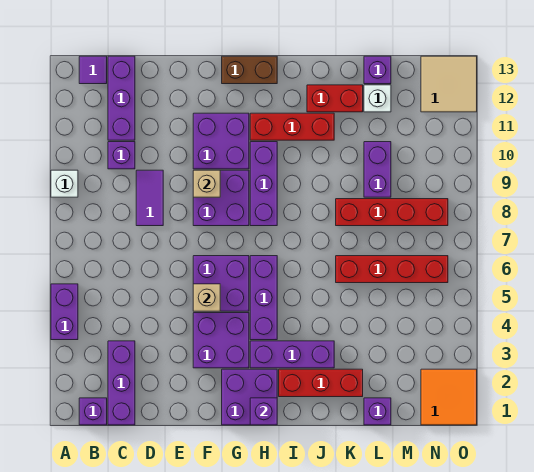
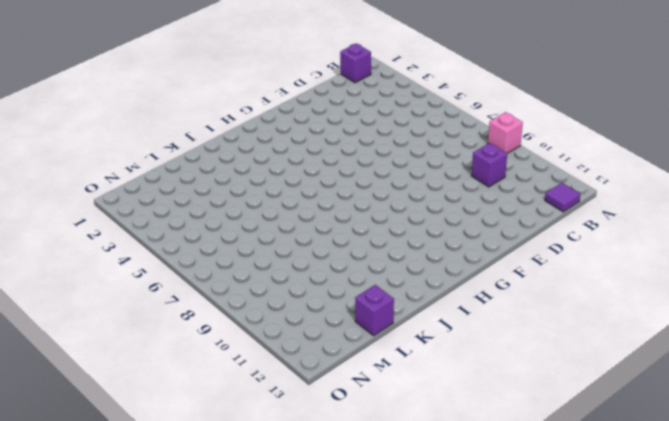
pink brick A9 level 1 -> white brick A9 level 1
none -> purple brick A4:A5 level 1
none -> purple brick C1:C3 level 1
none -> purple brick C11:C13 level 1
none -> purple tile D8:D9 level 1

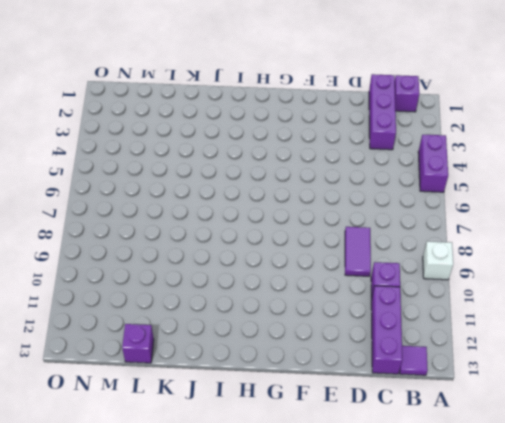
none -> purple brick F3:G4 level 1
none -> purple brick F5:G6 level 1
none -> purple brick F8:G9 level 1
none -> purple brick F10:G11 level 1

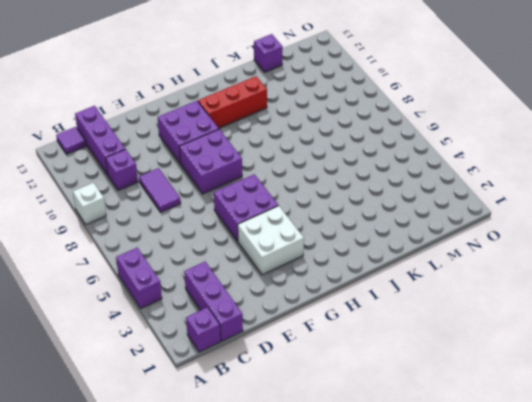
white brick F3:G4 level 1 -> purple brick F3:G4 level 1
none -> purple brick G1:H2 level 1
none -> brown brick G13:H13 level 1
none -> purple brick H3:J3 level 1
none -> purple brick H4:H6 level 1

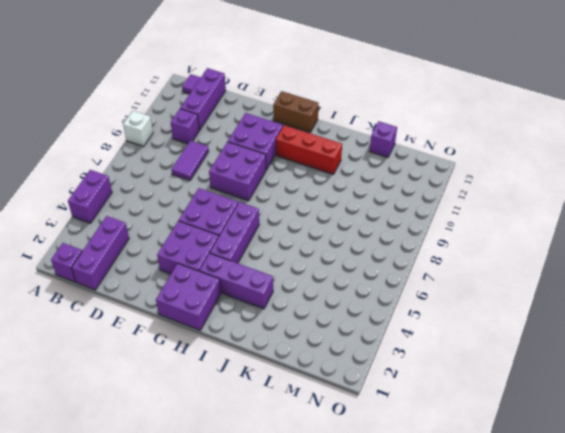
none -> purple brick H8:H10 level 1
none -> red brick I2:K2 level 1
none -> red brick J12:K12 level 1
none -> red brick K6:N6 level 1

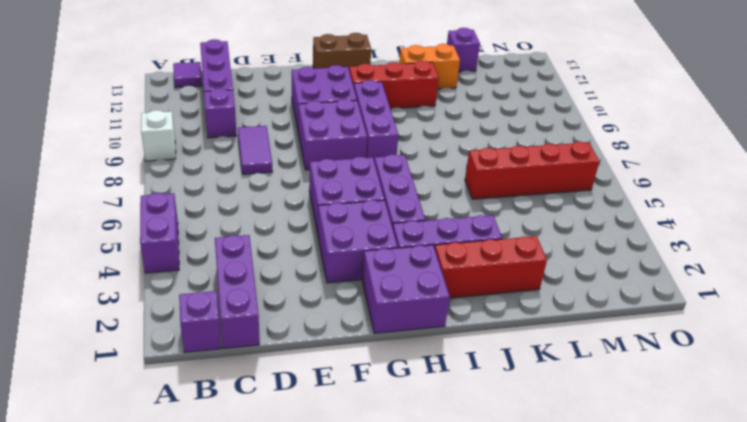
orange brick J12:K12 level 1 -> red brick J12:K12 level 1
none -> red brick K8:N8 level 1
none -> purple brick L1 level 1
none -> purple brick L9:L10 level 1
none -> white brick L12 level 1

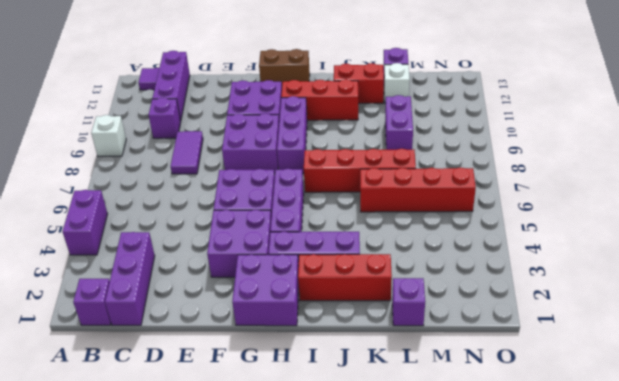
red brick I7:L7 level 1 -> red brick K8:N8 level 1
none -> orange tile N1:O2 level 1
none -> tan tile N12:O13 level 1
none -> tan brick F5 level 2
none -> tan brick F9 level 2

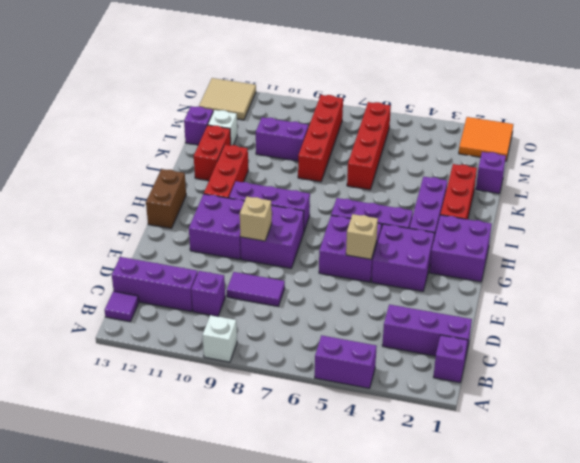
none -> purple brick H1 level 2

